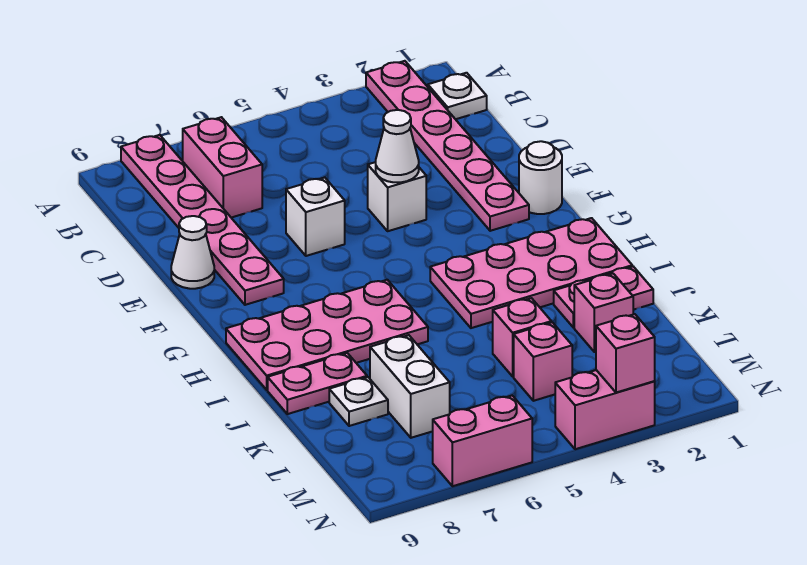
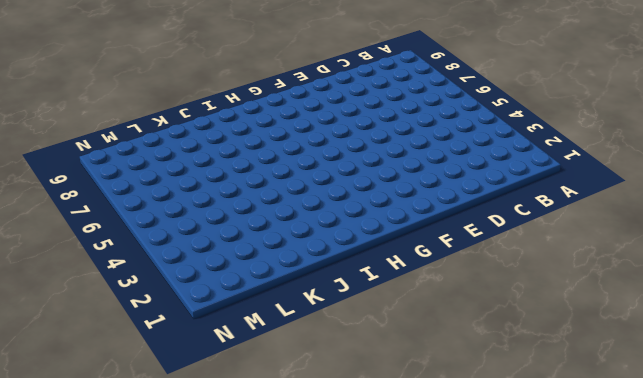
none -> pink plate A2:F2 level 1
none -> pink plate A8:F8 level 1
none -> white plate B1 level 1

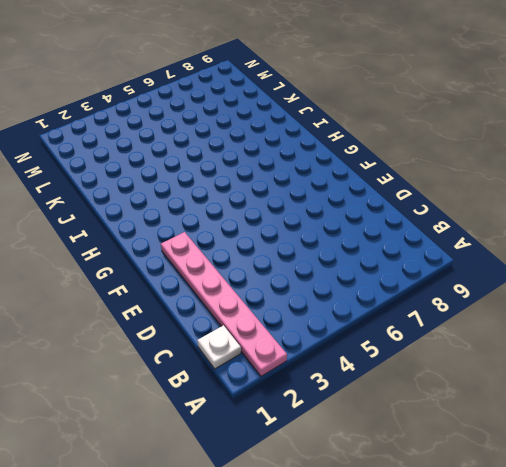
none -> pink plate A8:F8 level 1
none -> pink brick B7:C7 level 1
none -> white brick E4 level 1

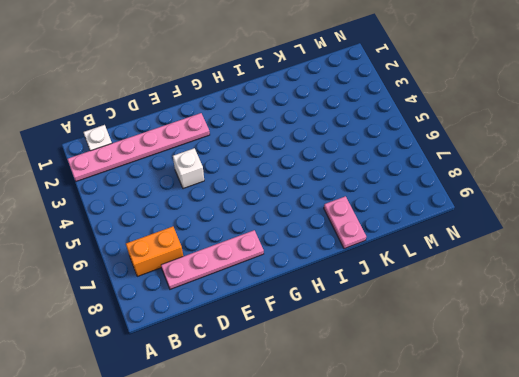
orange brick B7:C7 level 1 -> pink brick B7:C7 level 1
pink plate C8:F8 level 1 -> pink plate A8:F8 level 1
none -> white brick E6 level 1
none -> white cone E9 level 1
none -> white round brick F1 level 1

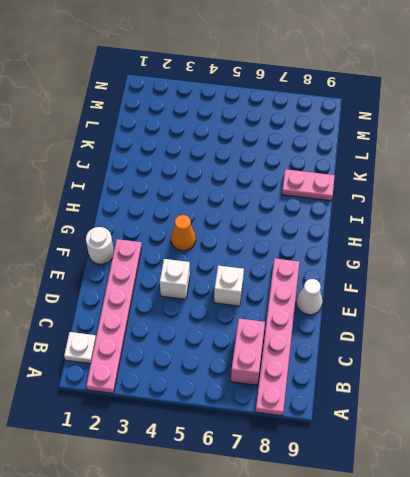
orange cone G4 level 1 -> none
none -> pink plate H1:I4 level 1
none -> pink plate H6:I9 level 1
none -> pink plate J1:J2 level 1

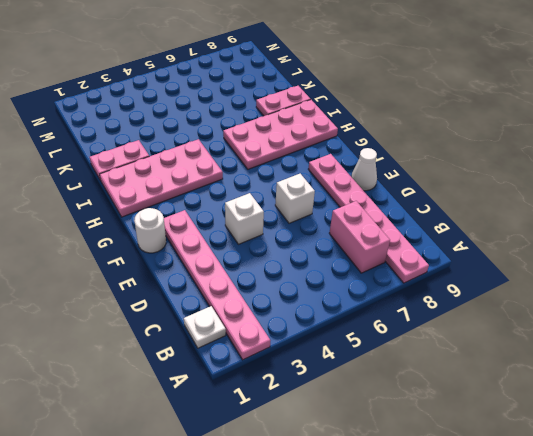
none -> pink brick K2 level 1
none -> pink brick K4 level 1
none -> white brick K7:L7 level 1

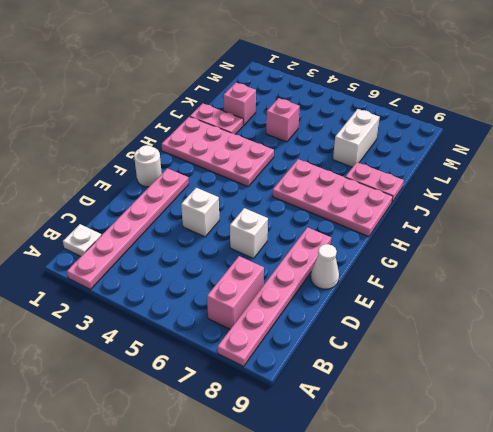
none -> white plate K8 level 1
none -> pink brick L4 level 1
none -> pink brick N3:N4 level 1

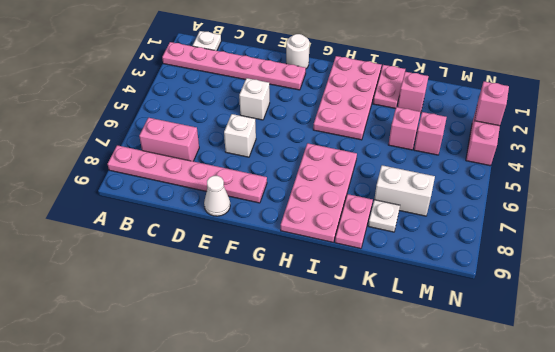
none -> pink brick N6:N7 level 1
none -> white cone E4 level 2

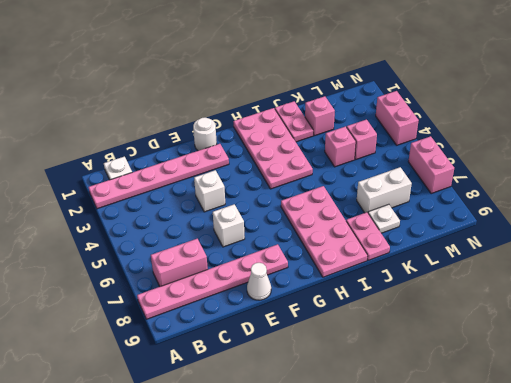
none -> white cone E4 level 2
none -> pink brick N3 level 2

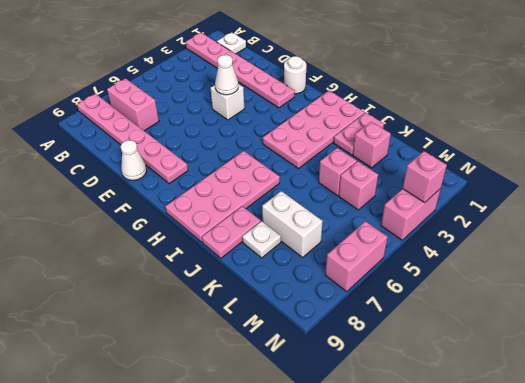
none -> white brick E6 level 1

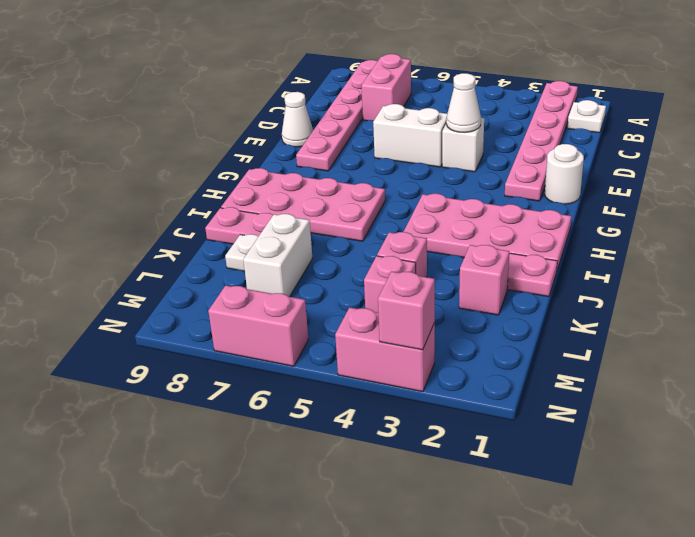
white brick E5:E6 level 1 -> white brick E6 level 1

